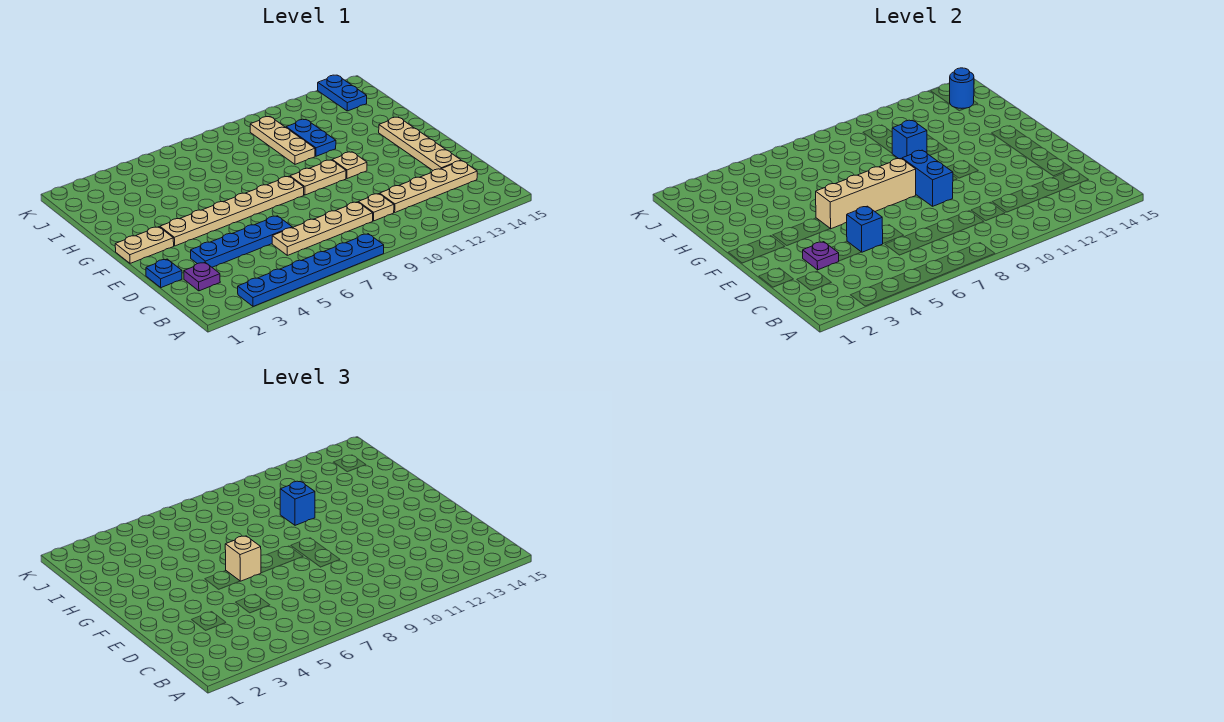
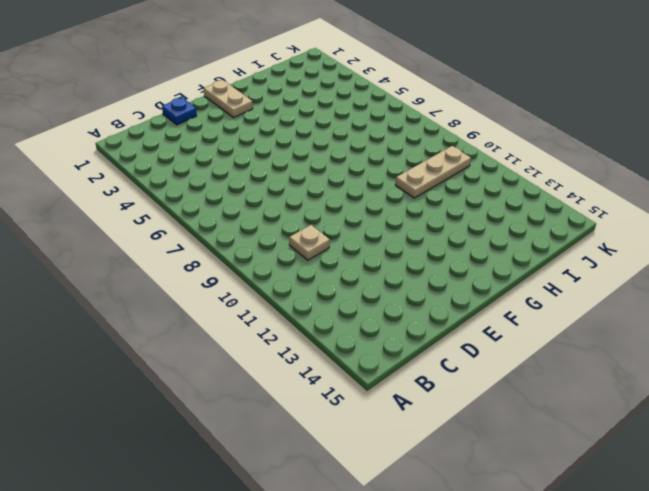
none -> blue plate A3:A8 level 1
none -> purple plate C2 level 1
none -> tan plate C6:C9 level 1

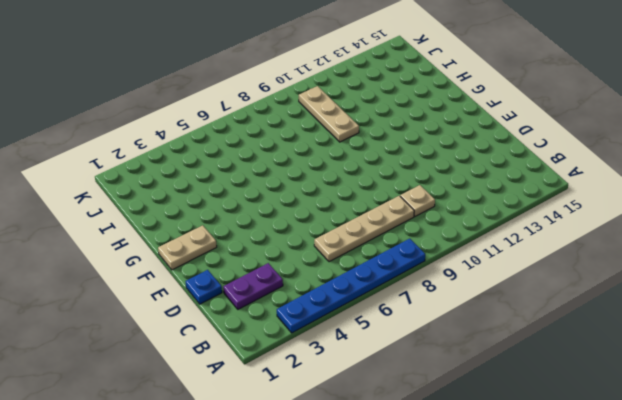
purple plate C2:C3 level 1 -> purple plate C2 level 1
none -> tan plate C11:C14 level 1
none -> blue plate D3:D6 level 1
none -> tan plate D14:G14 level 1

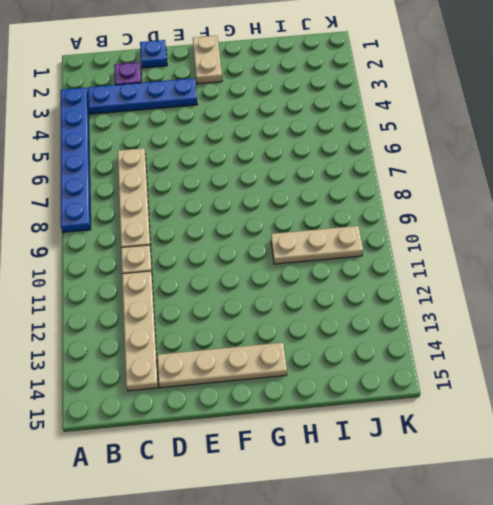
blue plate B3:E3 level 1 -> blue plate D3:D6 level 1
none -> tan plate F3:F8 level 1
none -> tan plate F9:F10 level 1
none -> tan plate F11 level 1

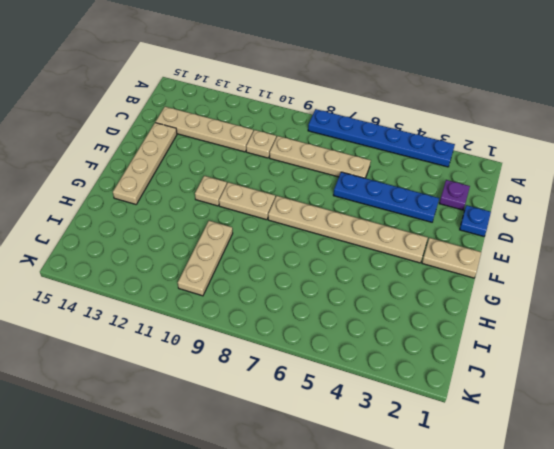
none -> blue plate H11:I11 level 1
none -> blue plate J14:K14 level 1
none -> purple plate D3 level 2

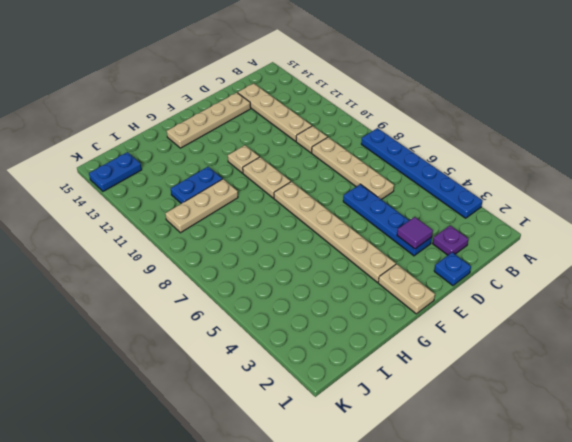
purple tile D3 level 2 -> purple plate D3 level 2
none -> blue brick D5 level 2
none -> blue brick E9:F9 level 2
none -> tan brick F5:F8 level 2

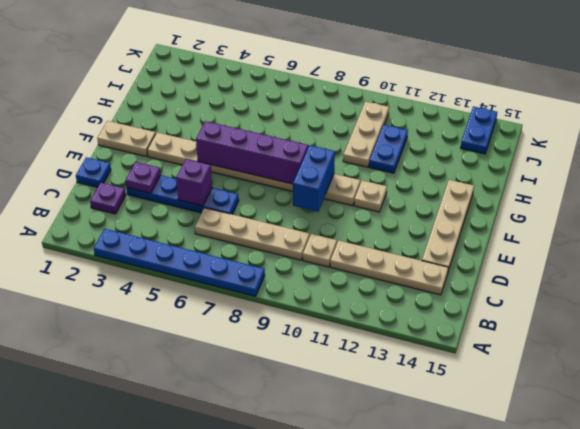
purple brick D5 level 2 -> blue brick D5 level 2
purple brick F5:F8 level 2 -> tan brick F5:F8 level 2
none -> blue brick H10 level 2
none -> blue round brick J14 level 2
none -> tan brick F6 level 3

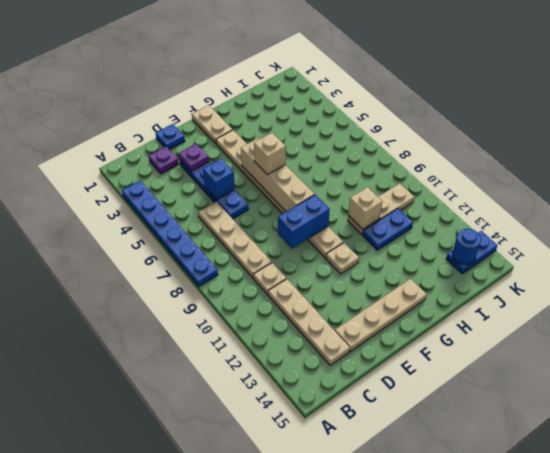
tan brick H10 level 2 -> blue brick H10 level 2
none -> blue brick H10 level 3

